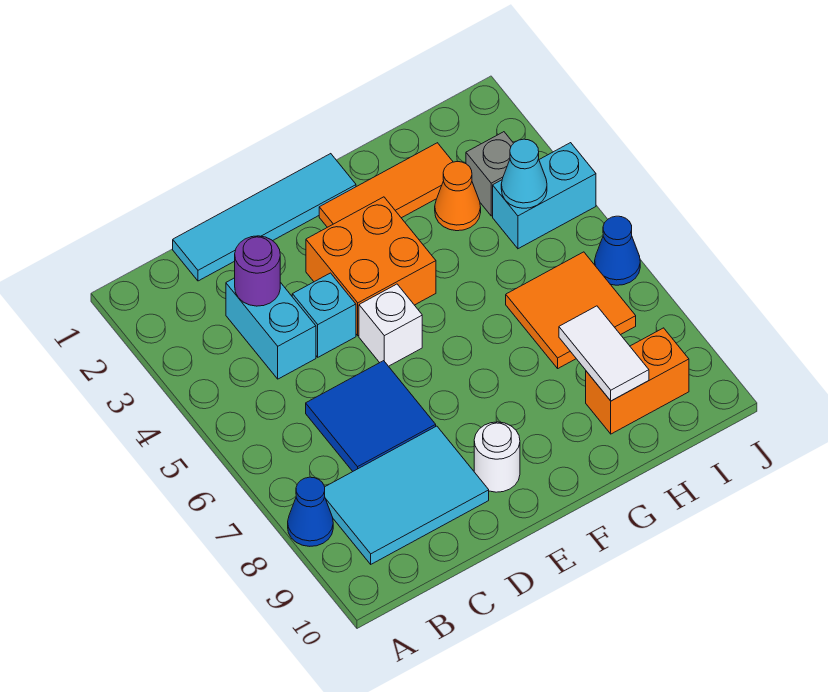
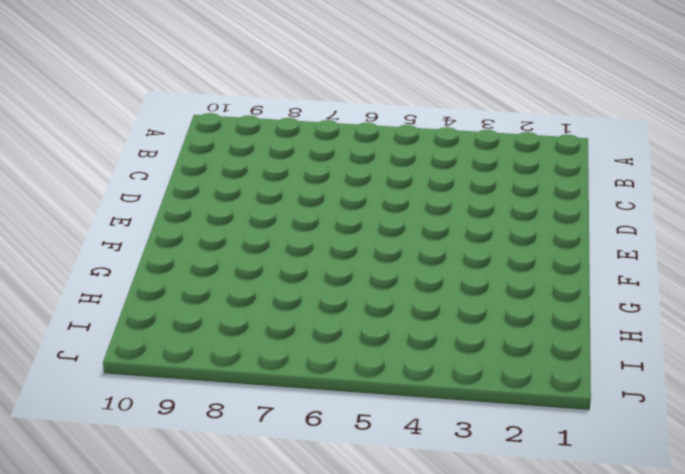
none -> blue cone A8 level 1
none -> cyan tile B8:D9 level 1
none -> cyan tile C1:F1 level 1

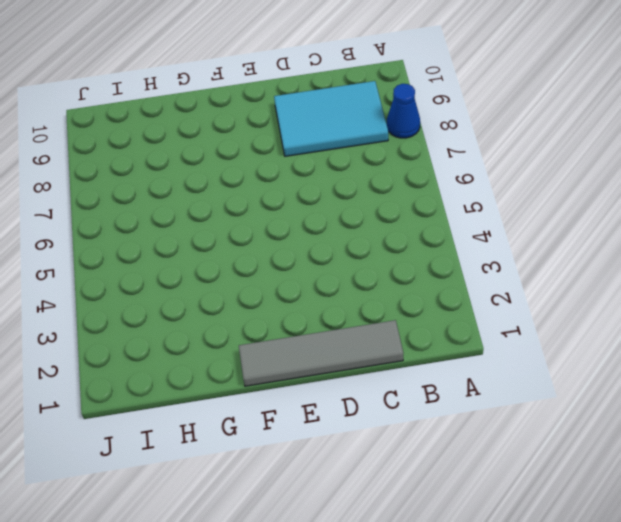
grey tile C1:F1 level 1 -> cyan tile C1:F1 level 1
none -> cyan brick C3:C4 level 1
none -> blue tile C6:D7 level 1
none -> cyan brick D4 level 1

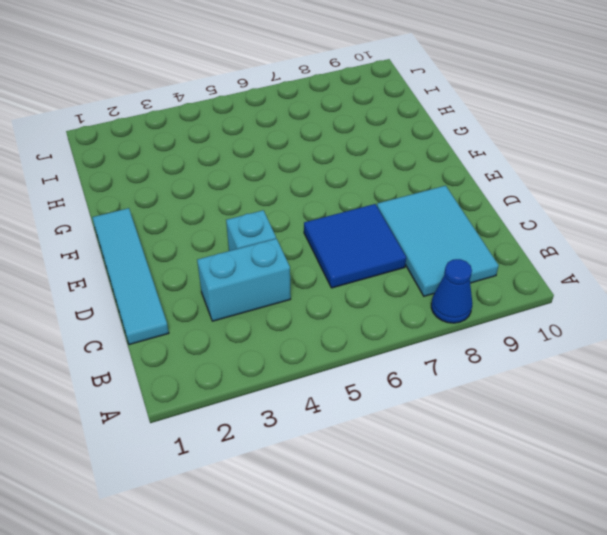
none -> orange brick E3:F4 level 1
none -> white brick E5 level 1
none -> white round brick E9 level 1

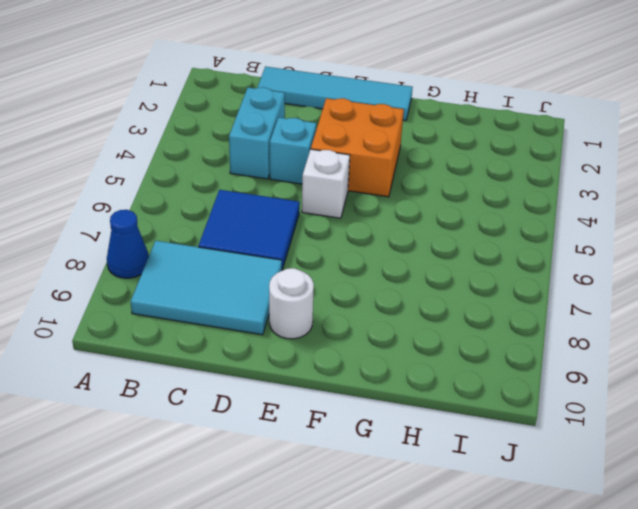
none -> orange tile F2:H2 level 1
none -> orange cone H3 level 1
none -> orange tile H6:I7 level 1

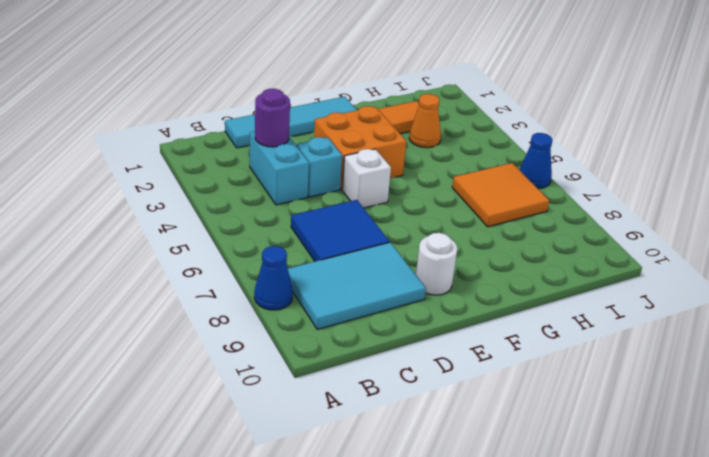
none -> orange brick H9:I9 level 1
none -> grey brick I3 level 1
none -> cyan brick I4:J4 level 1

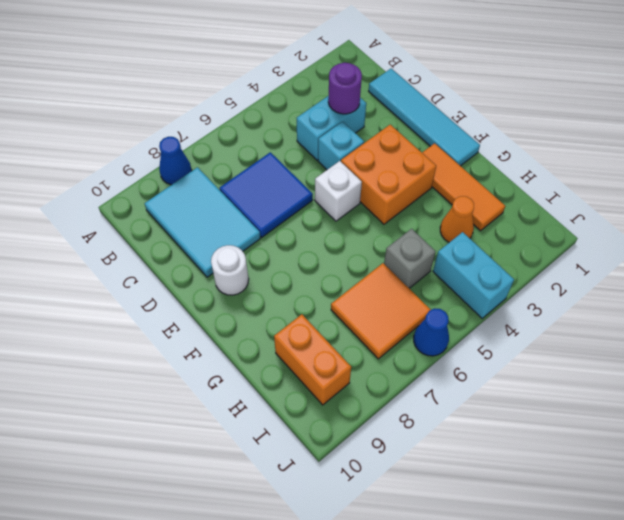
grey brick H5 level 1 -> grey brick I3 level 1
none -> white tile H8:H9 level 2
none -> cyan cone I4 level 2

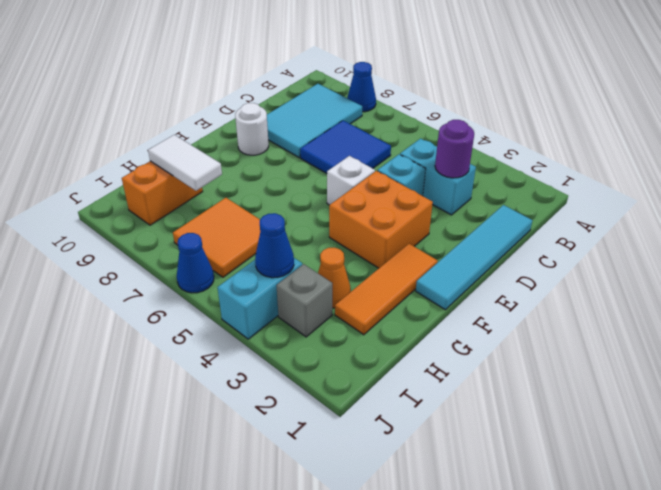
blue cone I4 level 2 -> cyan cone I4 level 2

